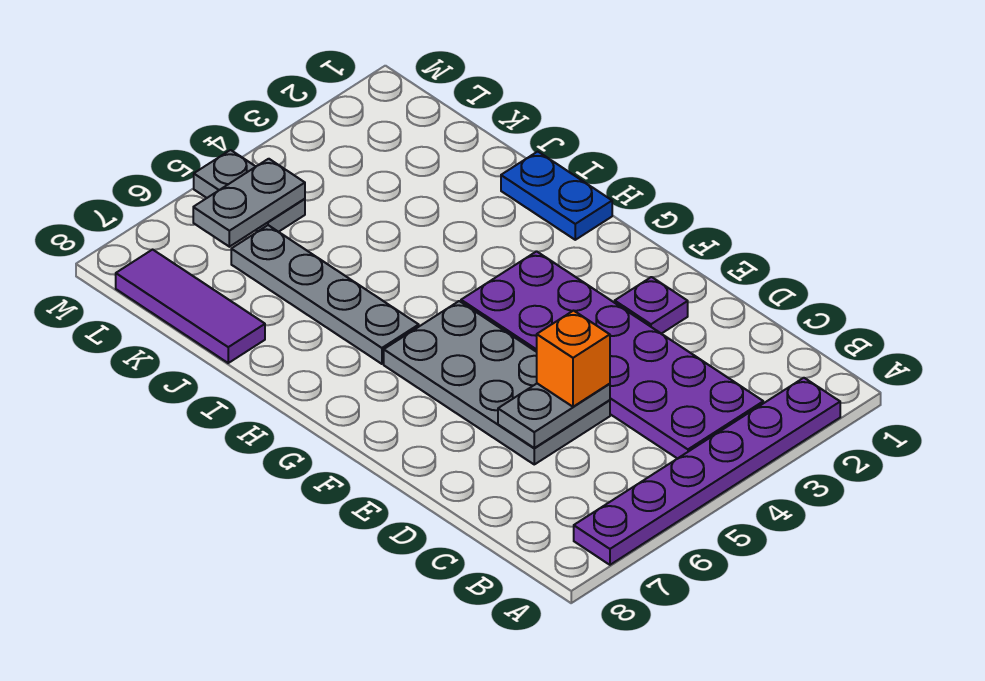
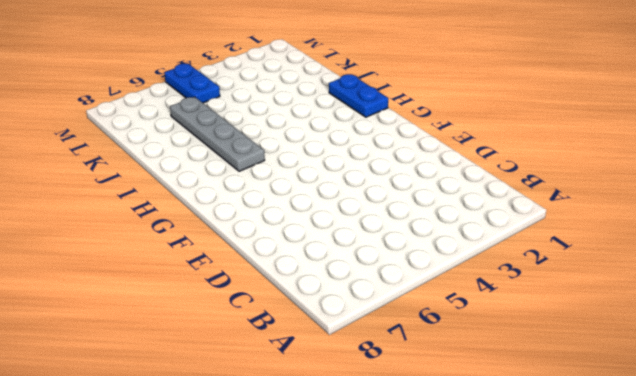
blue plate L5:M5 level 1 -> grey plate L5:M5 level 1
none -> purple plate A2:A7 level 1
none -> purple plate B3:G4 level 1

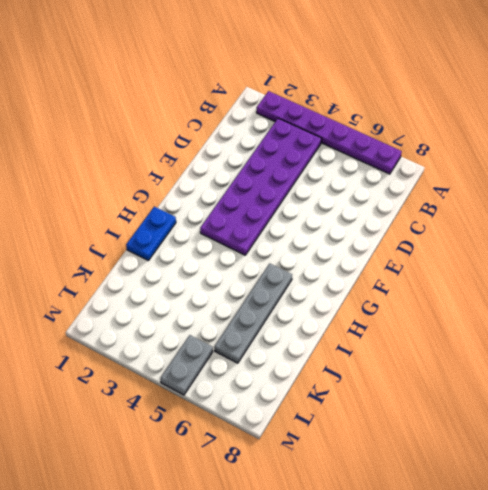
none -> grey plate D5:G6 level 1
none -> purple plate E2 level 1

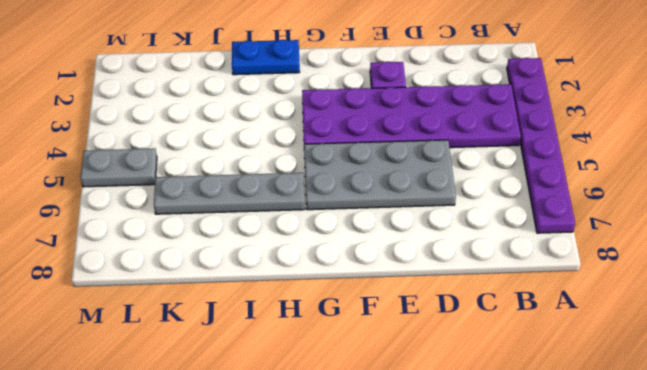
none -> purple tile J8:L8 level 1
none -> grey plate D5:D6 level 2

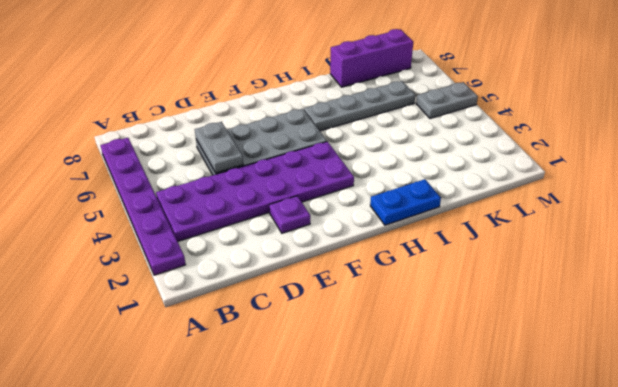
purple brick J8:L8 level 1 -> purple tile J8:L8 level 1
none -> grey plate L5:L6 level 2
none -> orange brick D5 level 3

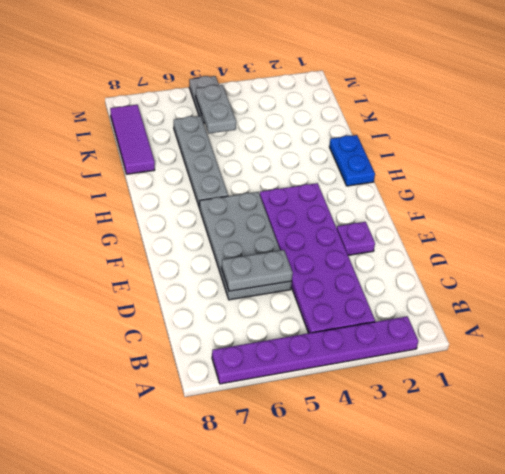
grey plate K5:L5 level 2 -> grey plate L5:L6 level 2
none -> orange brick D5 level 3

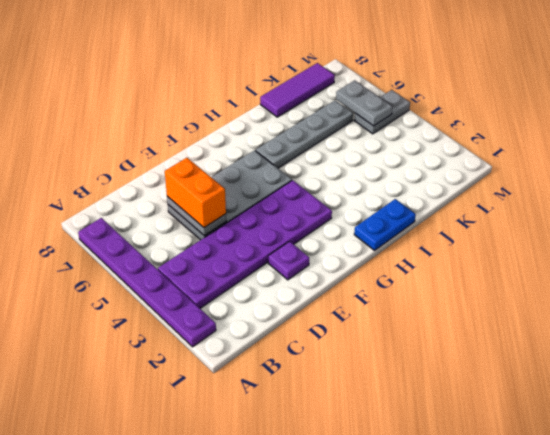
orange brick D5:D6 level 3 -> orange brick D5 level 3

